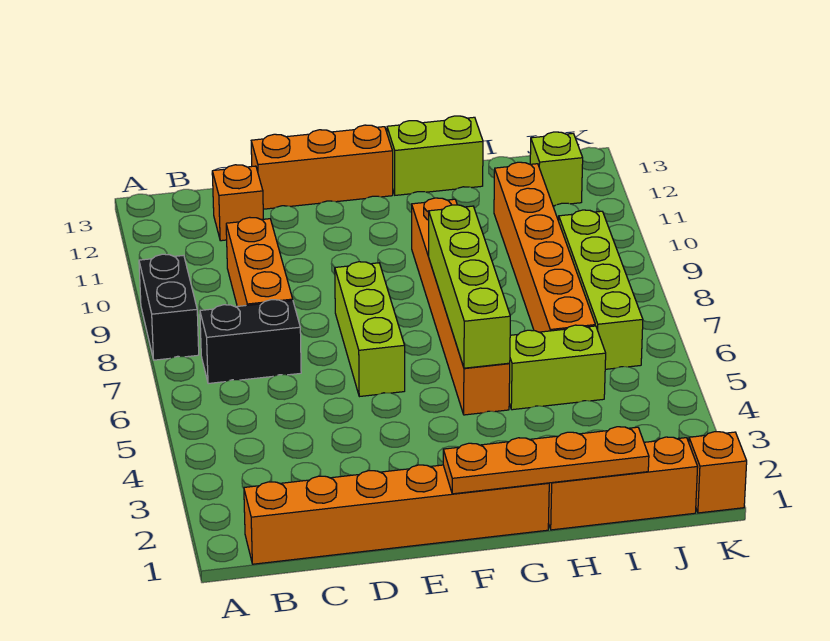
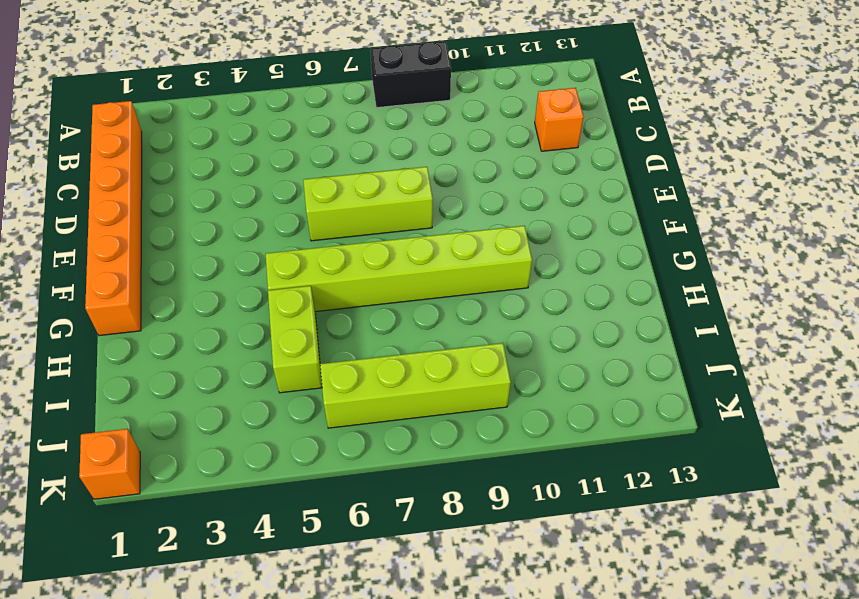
lime brick G5:G10 level 1 -> orange brick G5:G10 level 1
none -> black brick B7:C7 level 1
none -> orange brick C8:C10 level 1
none -> orange brick D13:F13 level 1

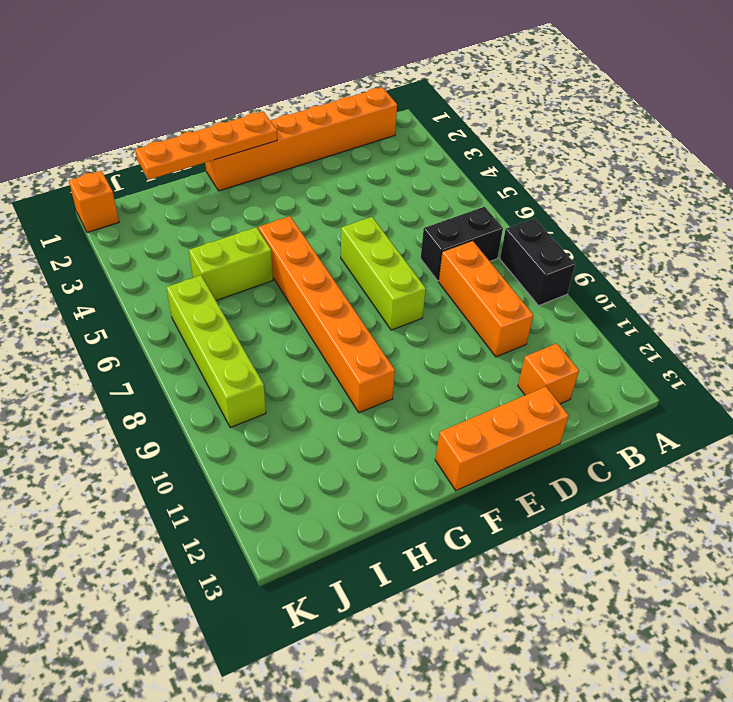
none -> lime brick G13:H13 level 1
none -> orange brick H1:J1 level 1
none -> orange brick I6:I11 level 1

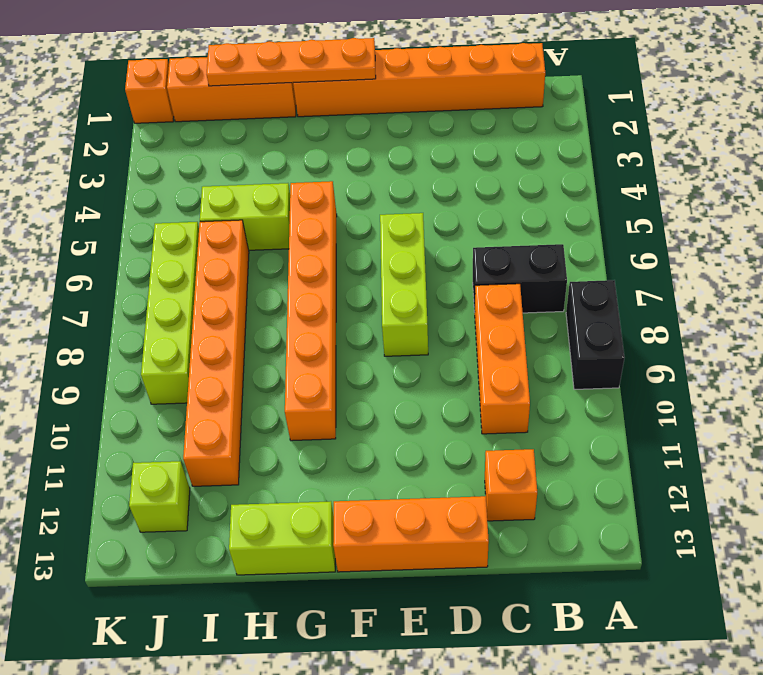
none -> lime brick G5:G8 level 2

